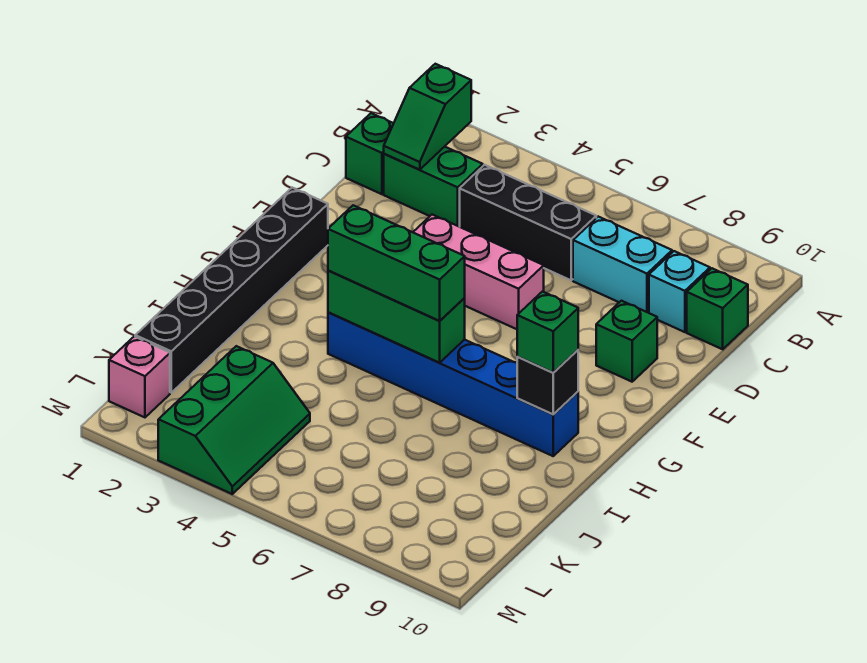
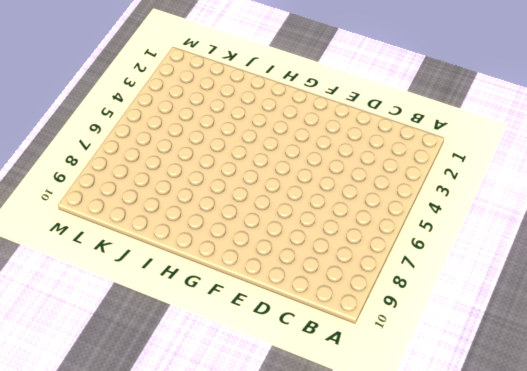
none -> green brick C1 level 1
none -> green brick C2:C3 level 1
none -> black brick C4:C6 level 1

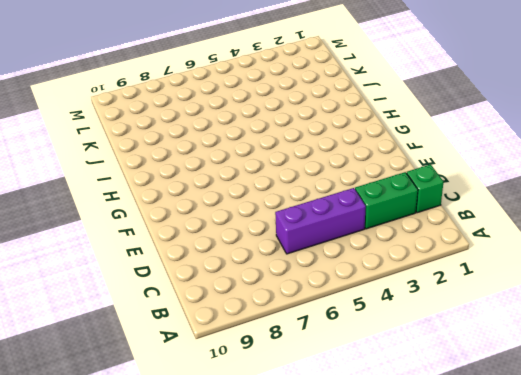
purple brick C4:C6 level 1 -> black brick C4:C6 level 1
none -> cyan brick C7:C8 level 1
none -> cyan brick C9 level 1
none -> green brick C10 level 1

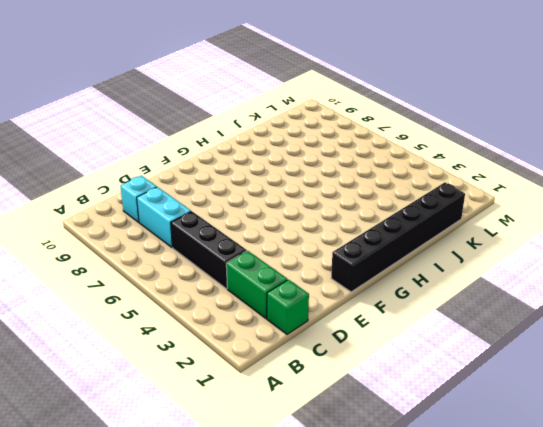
none -> green brick C10 level 1
none -> pink brick E4:E6 level 1
none -> green brick E9 level 1

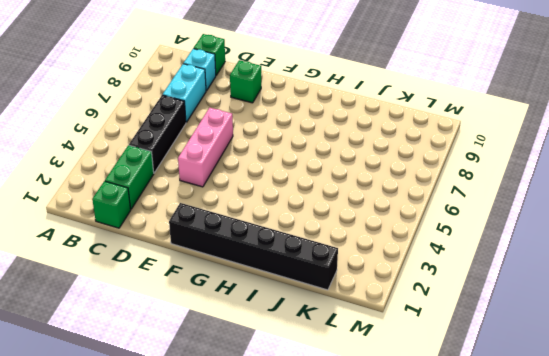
none -> blue brick H4:H9 level 1
none -> green slope K3:M4 level 1 top 3
none -> pink brick L1 level 1

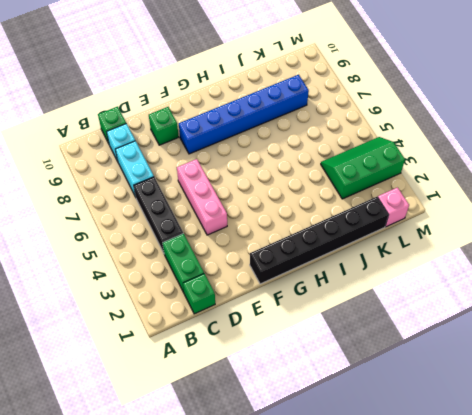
blue brick F8:K8 level 1 -> blue brick H4:H9 level 1
none -> green slope B2:C2 level 2 top B
none -> green brick H4:H6 level 2
none -> black brick H9 level 2

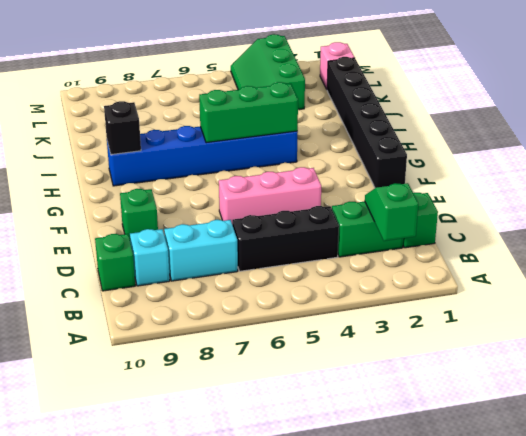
none -> green brick H4:H6 level 3
none -> green brick H9 level 3

